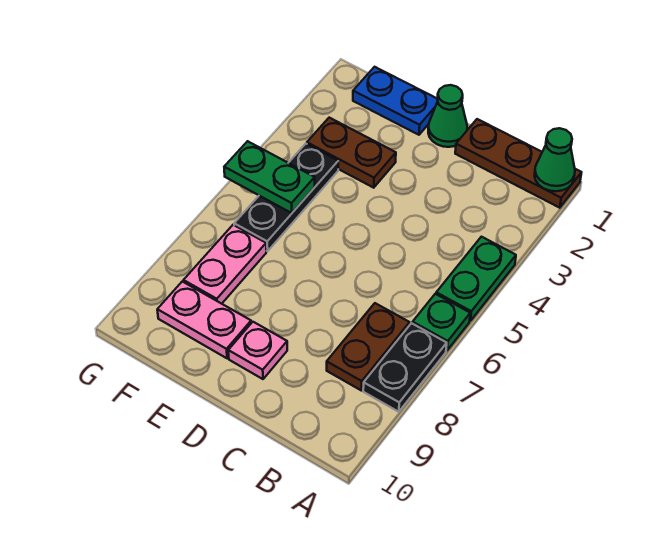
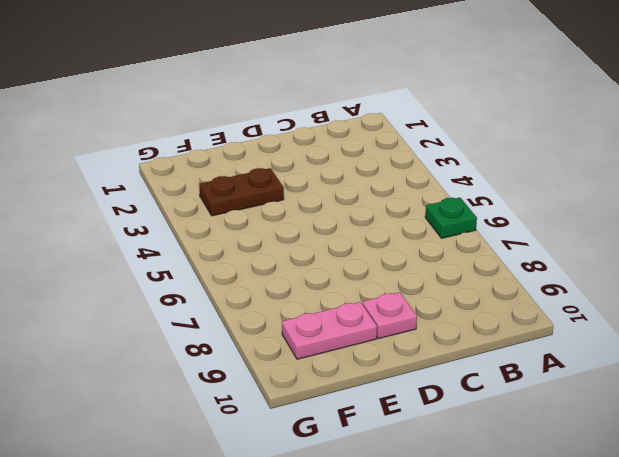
none -> brown plate A1:C1 level 1
none -> green plate A4:A5 level 1
none -> black plate A7:A8 level 1

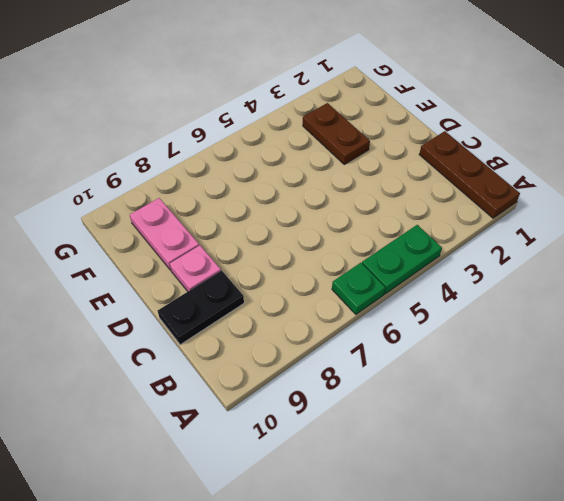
black plate C9:C10 level 1 -> black plate A7:A8 level 1
none -> brown plate B7:B8 level 1
none -> green cone D1 level 1
none -> blue plate E1:F1 level 1

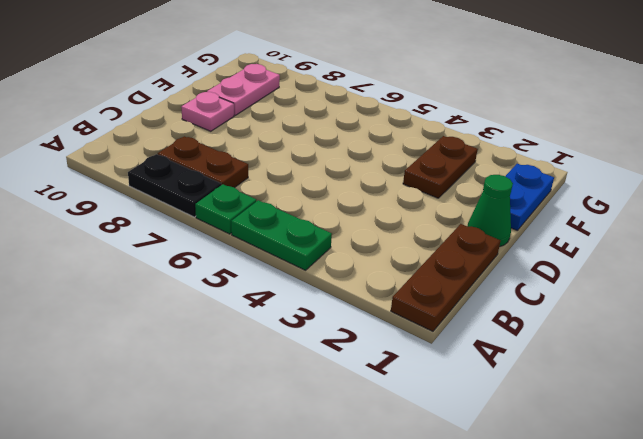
none -> black plate F4:F6 level 1
none -> pink plate F7:F8 level 1
none -> green cone A1 level 2

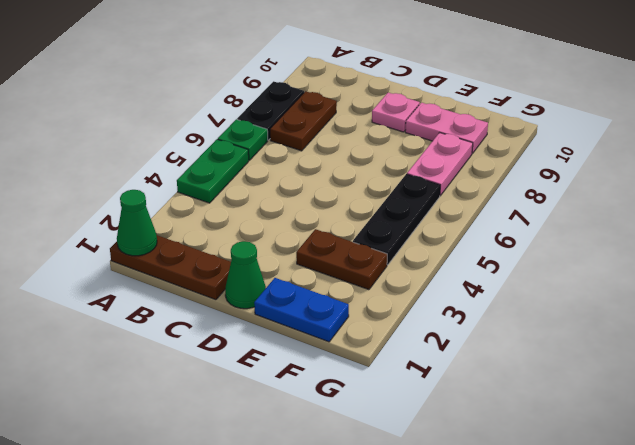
none -> green plate F5:G5 level 2

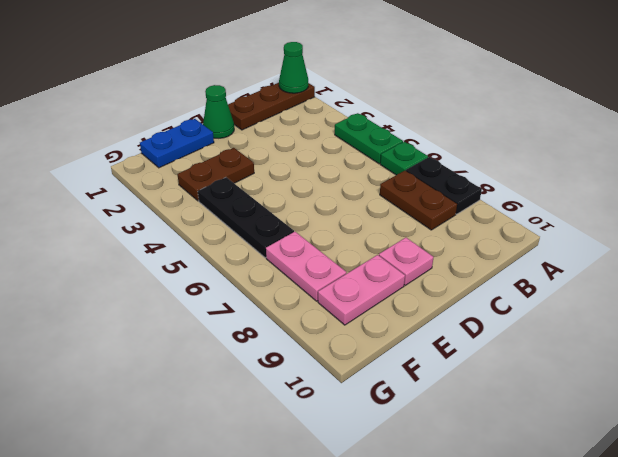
none -> green plate F5:G5 level 2

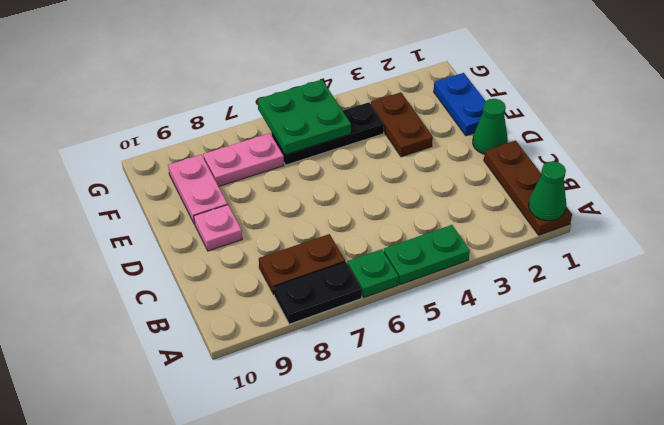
green plate F5:G6 level 2 -> green plate F5:G5 level 2

